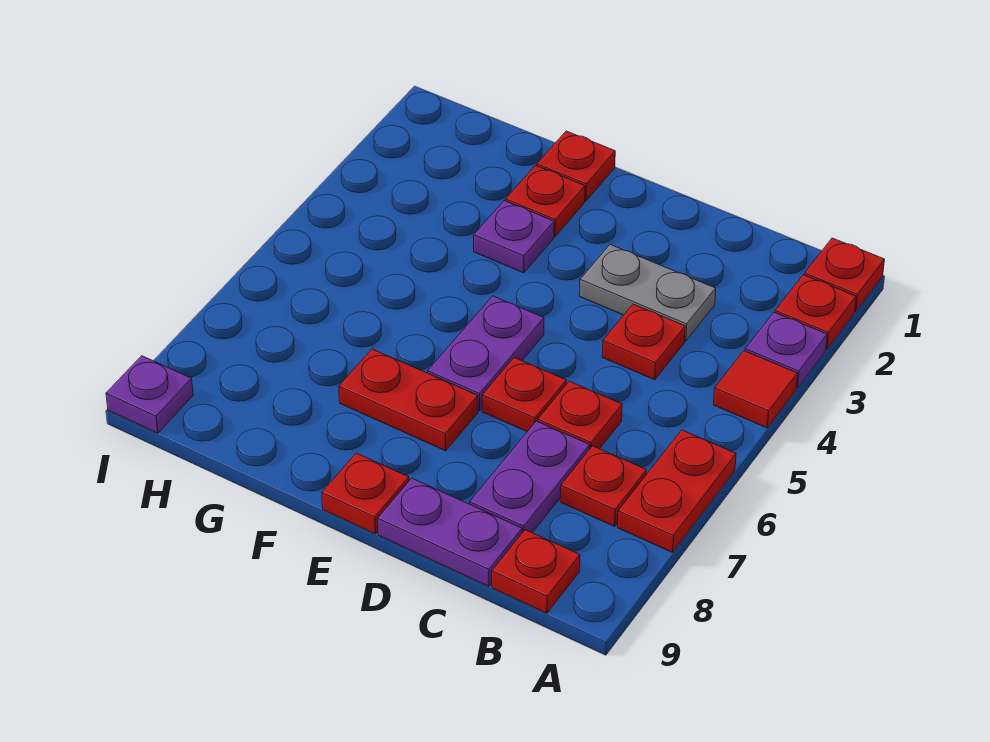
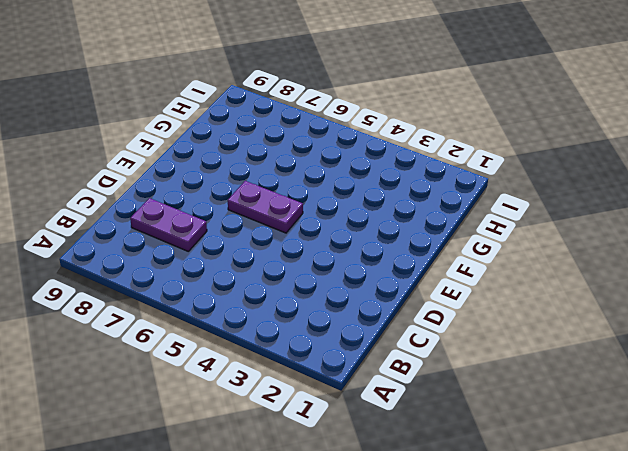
none -> red plate A1 level 1
none -> red plate A2 level 1
none -> purple plate A3 level 1

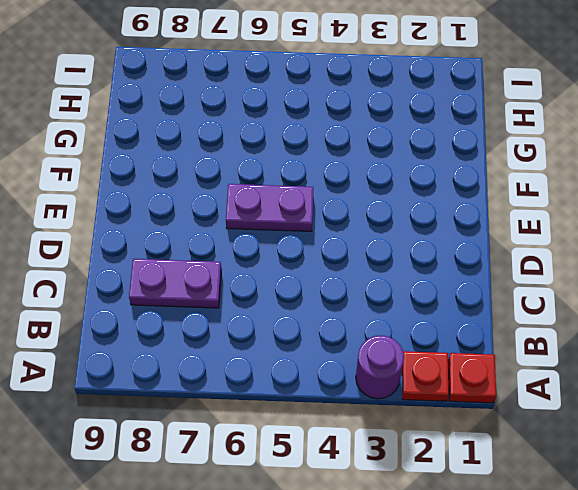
purple round brick A3 level 1 -> purple plate A3 level 1
none -> red tile A4 level 1
none -> red plate A6:A7 level 1
none -> red plate B7 level 1

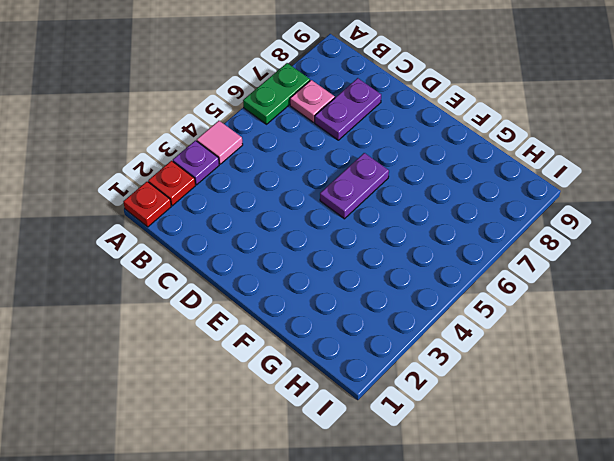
pink tile A4 level 1 -> red tile A4 level 1
green plate A6:A7 level 1 -> red plate A6:A7 level 1
pink plate B7 level 1 -> red plate B7 level 1
none -> red plate B9 level 1
none -> grey plate C3:D3 level 1
none -> red plate C4 level 1

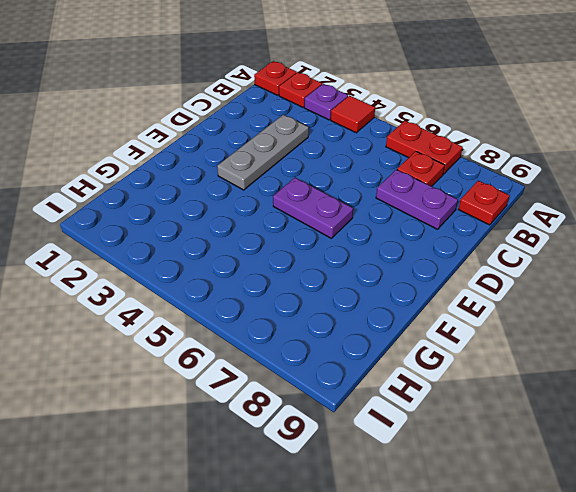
grey plate C3:E3 level 1 -> grey plate C3:D3 level 1
none -> red plate C4 level 1
none -> red plate C6 level 1
none -> purple plate C9:D9 level 1

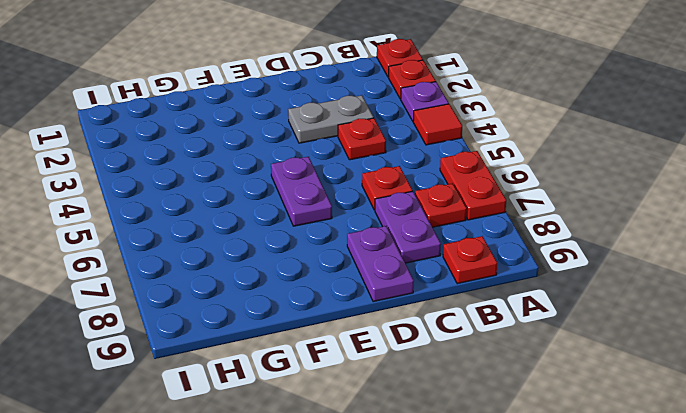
purple plate D8:D9 level 1 -> purple plate C9:D9 level 1
none -> red plate D6 level 1
none -> red plate E7:F7 level 1
none -> red plate E9 level 1

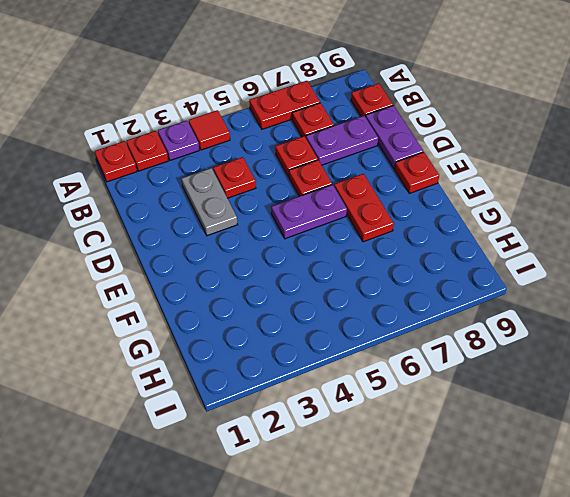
none -> red plate F1 level 1
none -> red plate F2 level 1
none -> purple plate F3 level 1

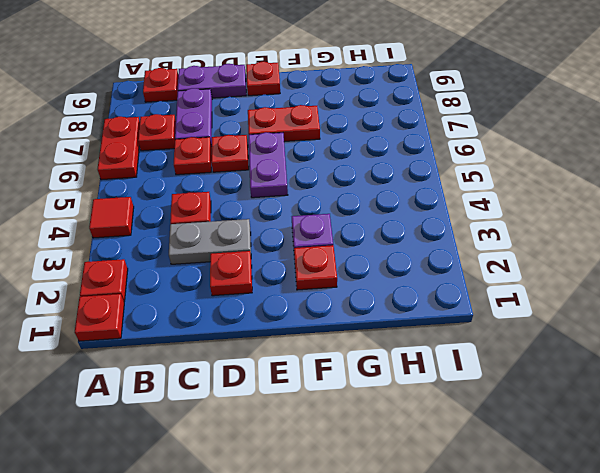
red plate D2 level 1 -> red plate F1 level 1
none -> purple plate A3 level 1
none -> purple plate I9 level 1

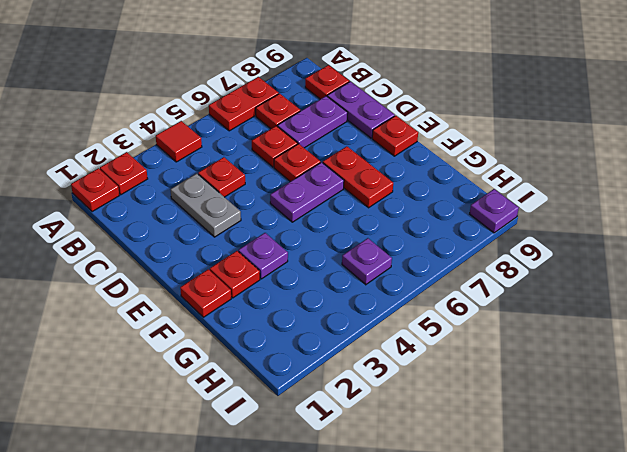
purple plate H5 level 1 -> purple plate A3 level 1

